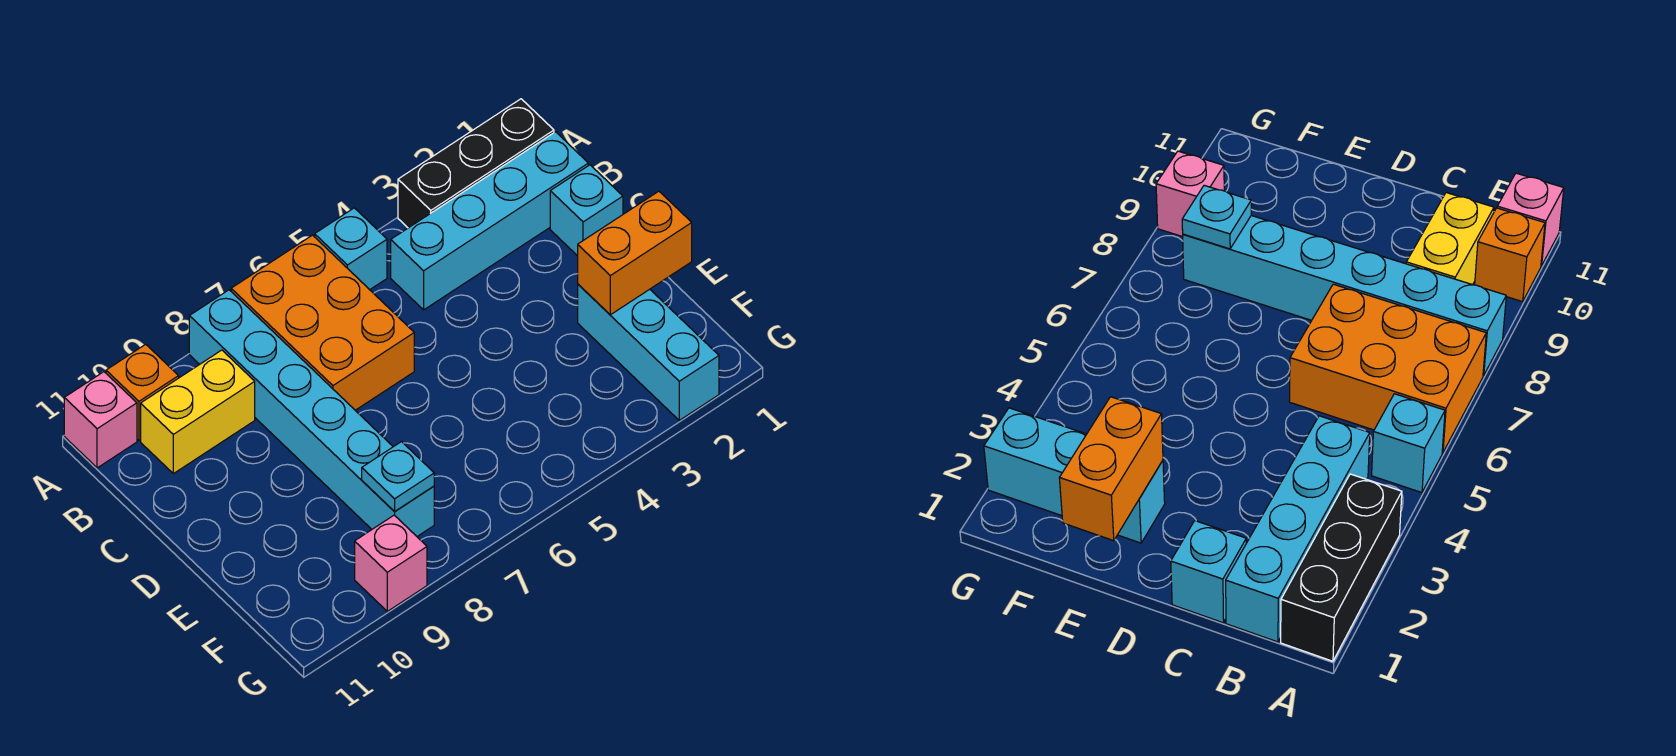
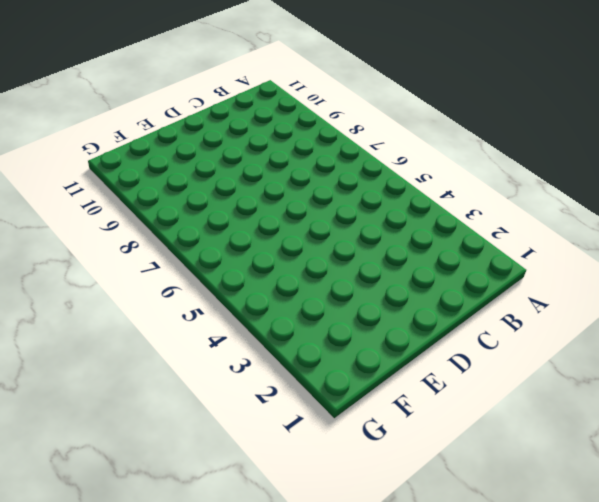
none -> black brick A1:A3 level 1
none -> cyan brick A5 level 1
none -> orange brick A6:C7 level 1

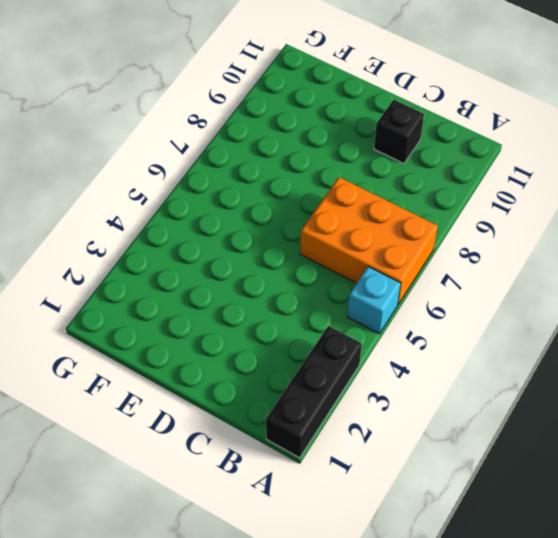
black brick C10 level 1 -> none
none -> cyan brick A8:F8 level 1
none -> orange brick A10 level 1
none -> pink brick A11 level 1

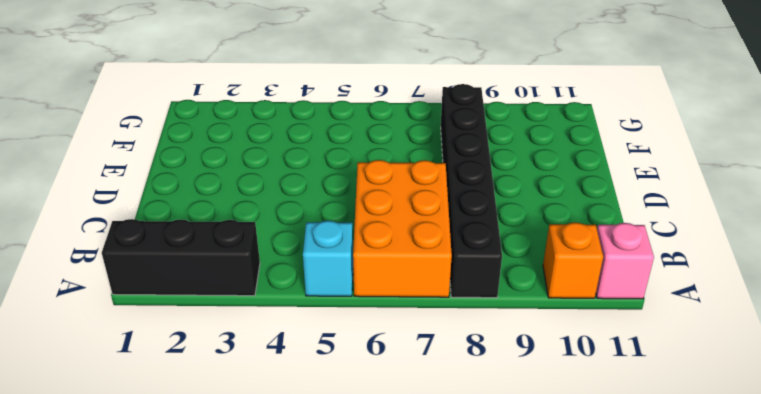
black brick A8:F8 level 1 -> cyan brick A8:F8 level 1
none -> cyan brick B1:B4 level 1
none -> yellow brick B9:B10 level 1
none -> cyan brick C1 level 1

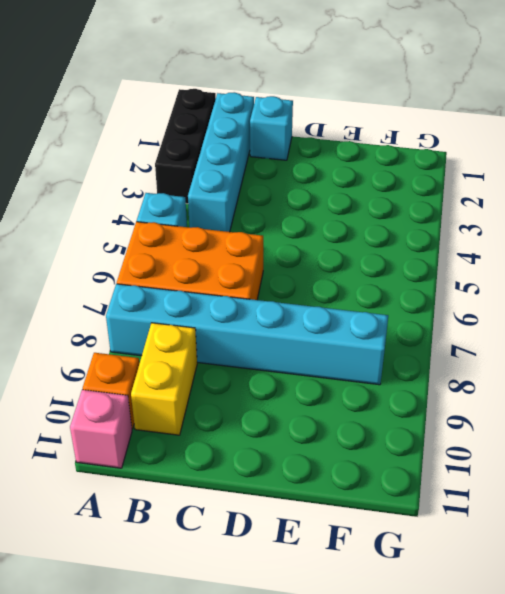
none -> cyan brick E2:G2 level 1
none -> pink brick G9 level 1
none -> orange brick E1:E2 level 2

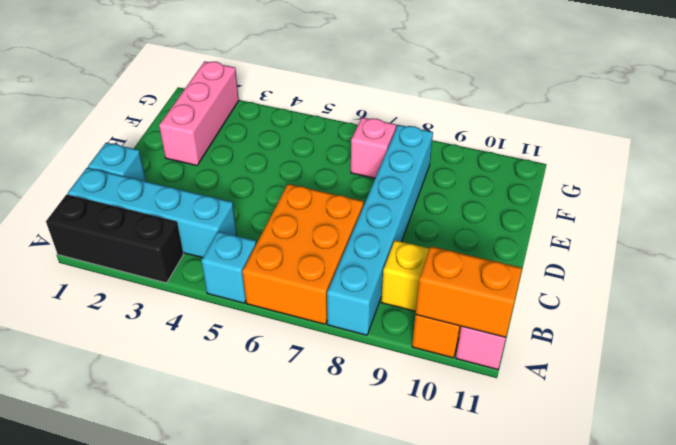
orange brick A10:A11 level 2 -> orange brick E1:E2 level 2
pink brick E2:G2 level 1 -> cyan brick E2:G2 level 1
pink brick F7 level 1 -> pink brick G9 level 1
none -> cyan plate F8 level 2

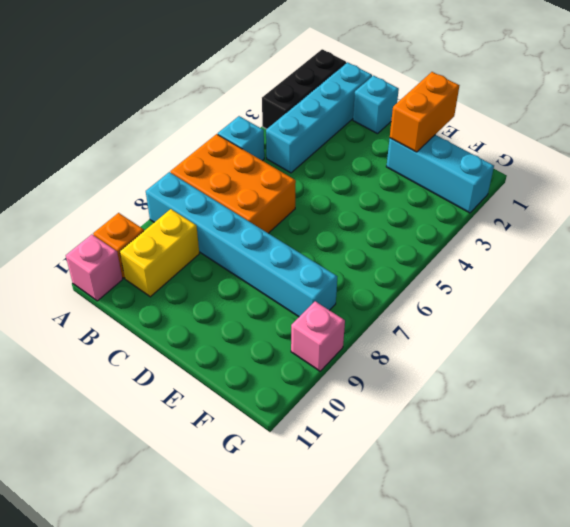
none -> cyan plate F8 level 2

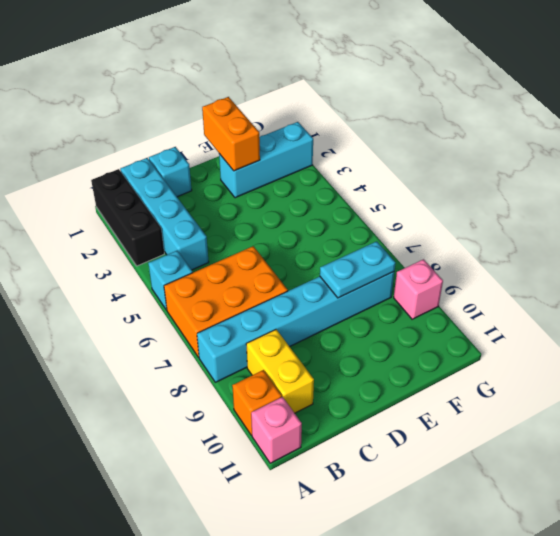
cyan plate E8:F8 level 2 -> cyan plate F8 level 2

